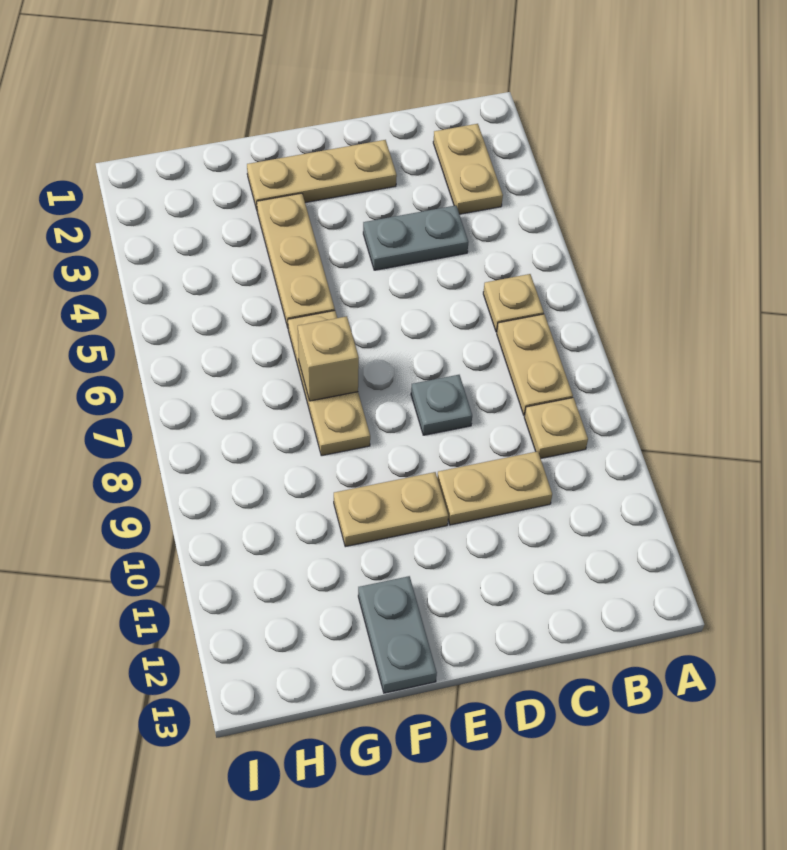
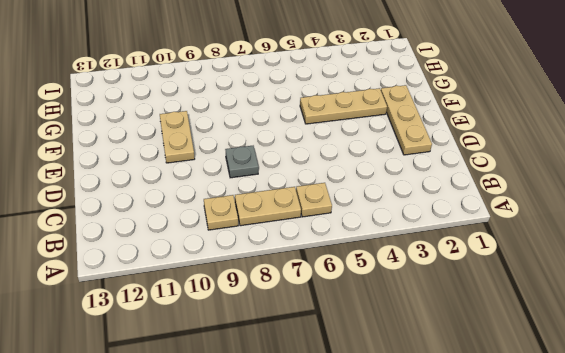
none -> tan plate B2:B3 level 1
none -> grey plate C4:D4 level 1
none -> tan plate C10:D10 level 1

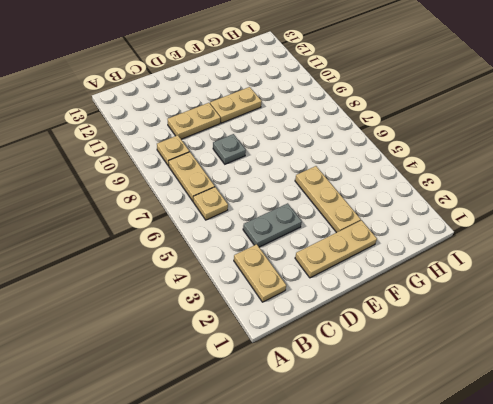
none -> tan plate F6:F8 level 1
none -> grey plate F12:F13 level 1
none -> tan brick F7 level 2

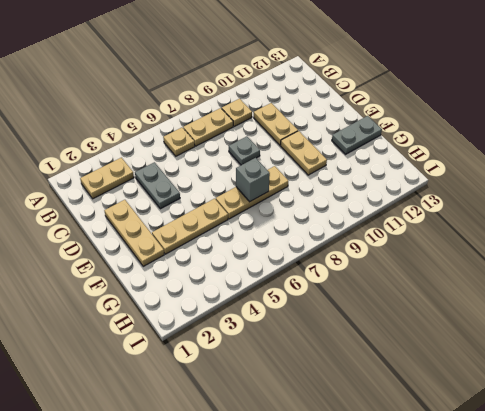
grey brick F7 level 2 -> tan brick F7 level 2

